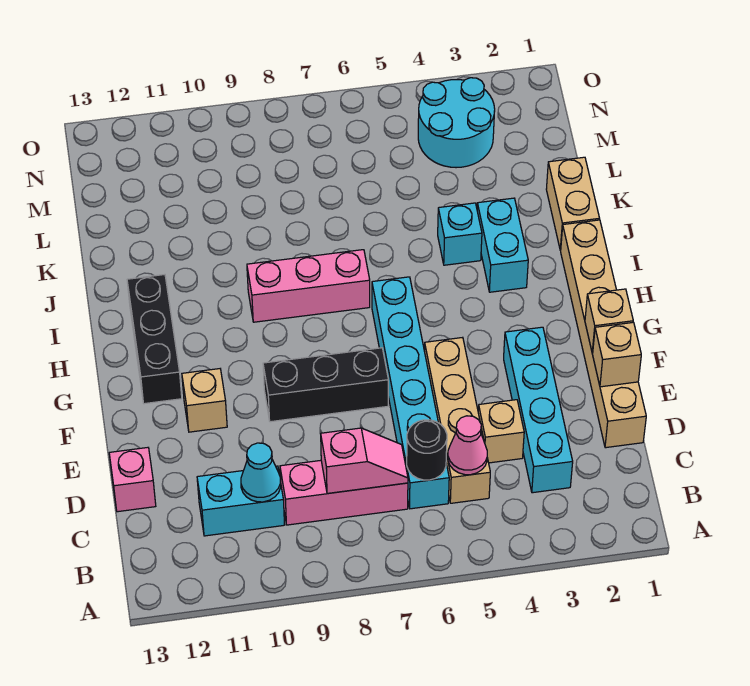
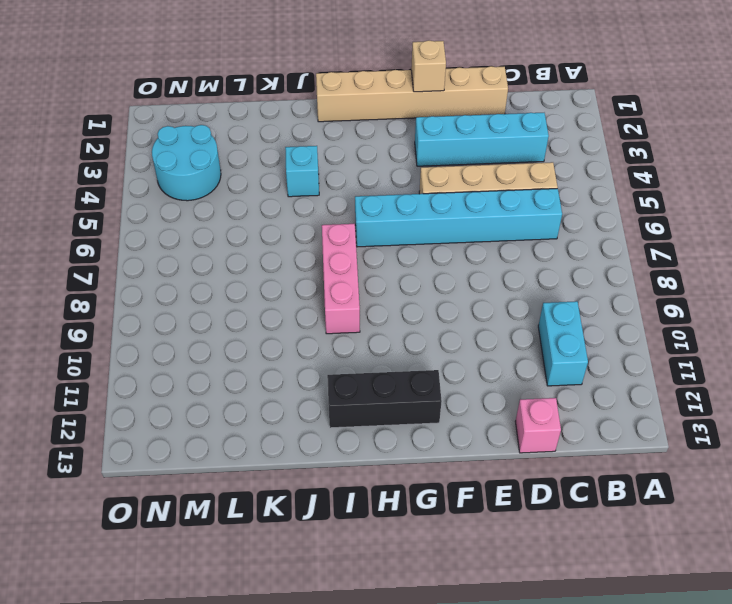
none -> pink brick C7:C9 level 1
none -> tan brick D4 level 1
none -> black brick F7:F9 level 1

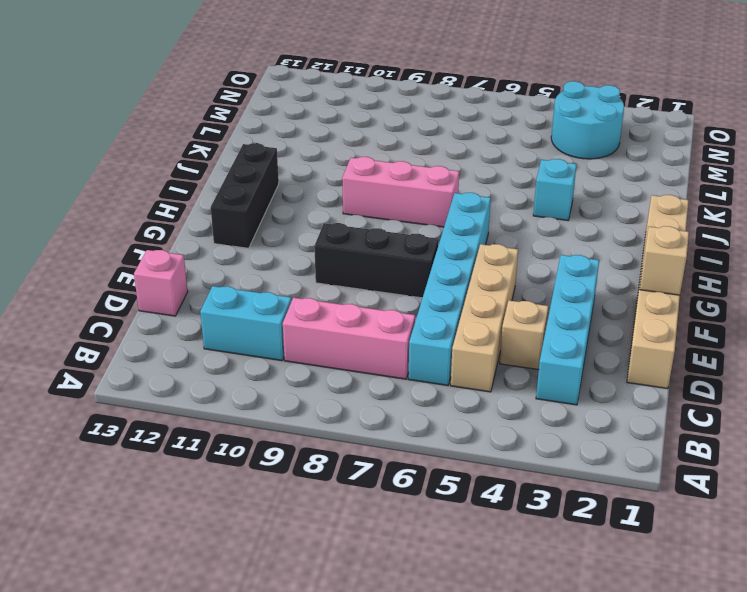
none -> tan brick F11 level 1
none -> cyan brick I3:J3 level 1
none -> tan brick J1:K1 level 1

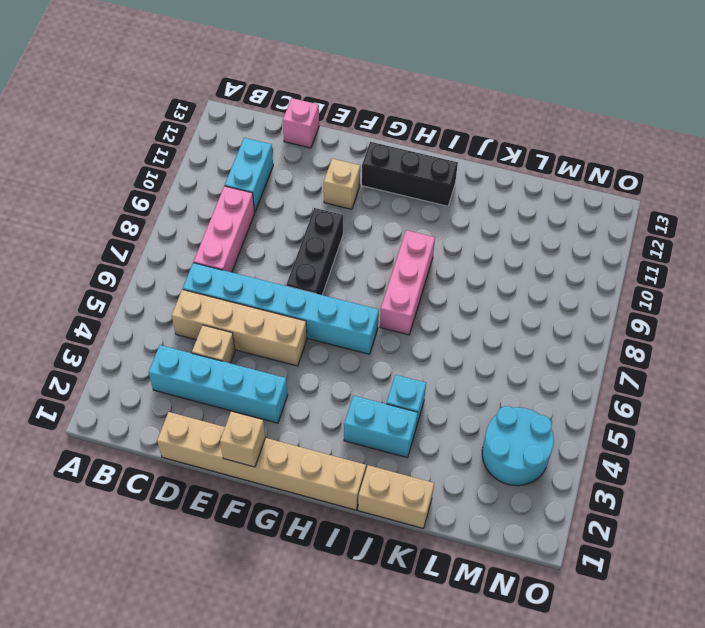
none -> pink cone C5 level 2
none -> black round brick C6 level 2
none -> pink slope C7:C8 level 2 top 8

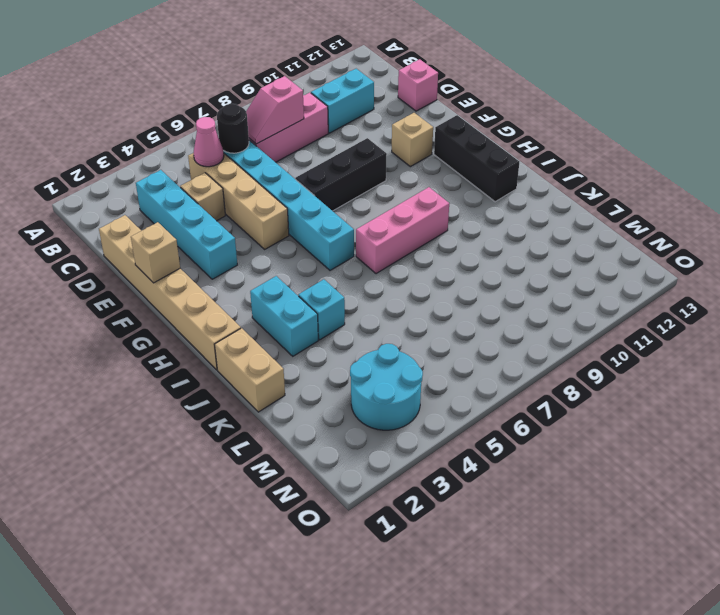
none -> cyan cone C10 level 2
none -> tan brick E1 level 2

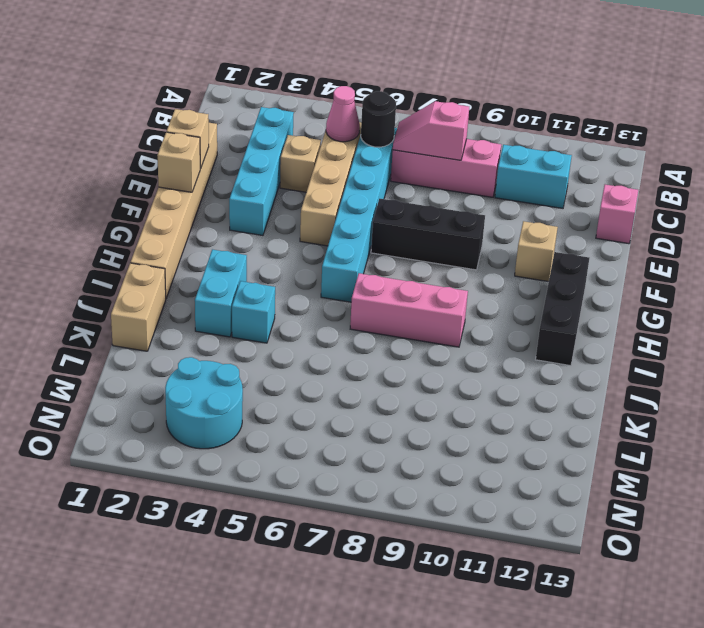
none -> cyan cone C10 level 2

